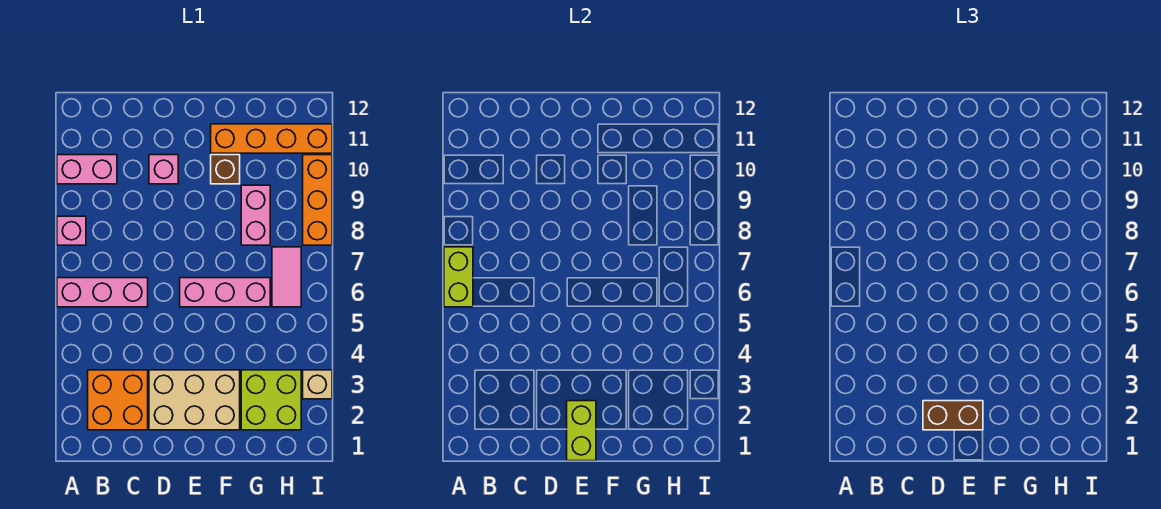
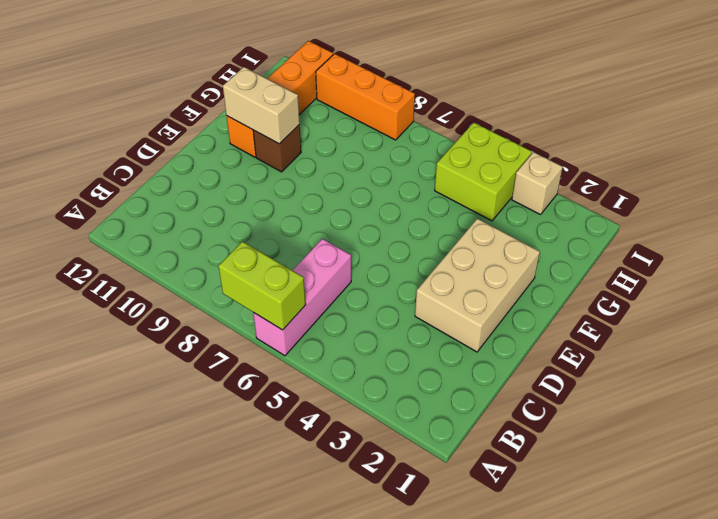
tan brick F10:F11 level 2 -> none
lime brick H4:I5 level 1 -> lime brick G2:H3 level 1
none -> pink brick A8 level 1
none -> pink brick A10:B10 level 1
none -> orange brick B2:C3 level 1

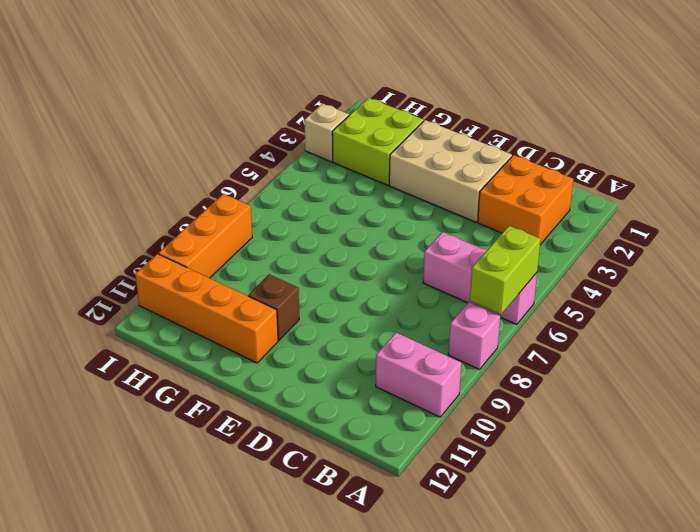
none -> pink brick D10 level 1
none -> pink brick E6:G6 level 1
none -> pink brick G8:G9 level 1

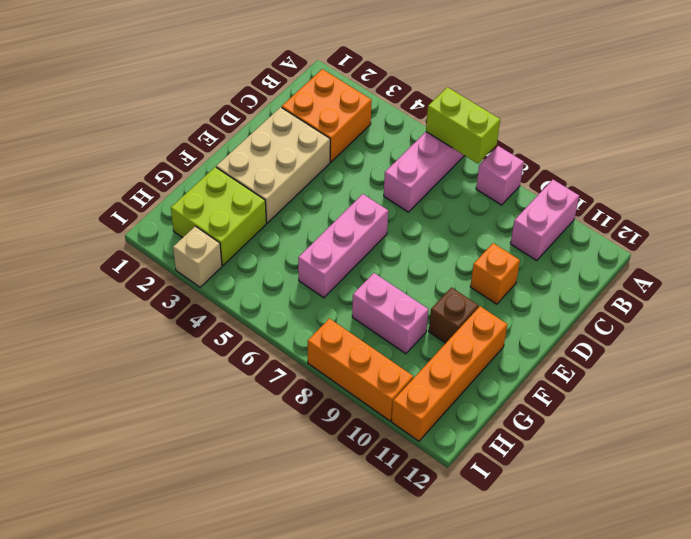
orange brick D10 level 1 -> pink brick D10 level 1
none -> pink tile H6:H7 level 1
none -> lime brick E1:E2 level 2
none -> brown brick D2:E2 level 3

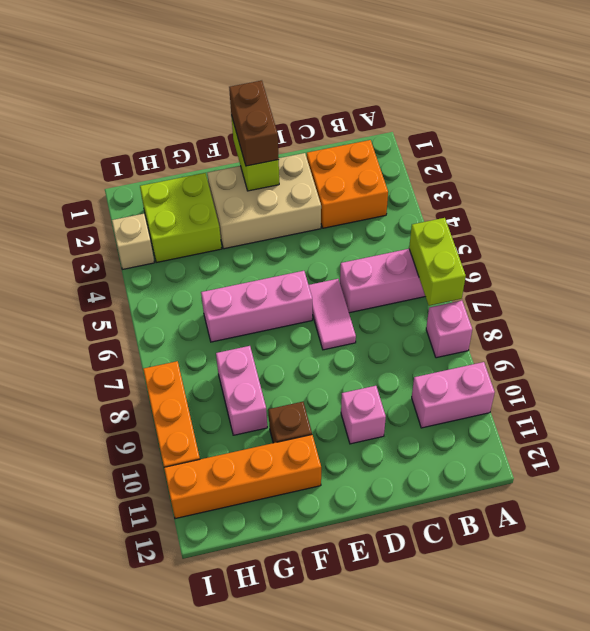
pink tile D6:D7 level 1 -> pink tile H6:H7 level 1
brown brick E1:E2 level 3 -> brown brick D2:E2 level 3

